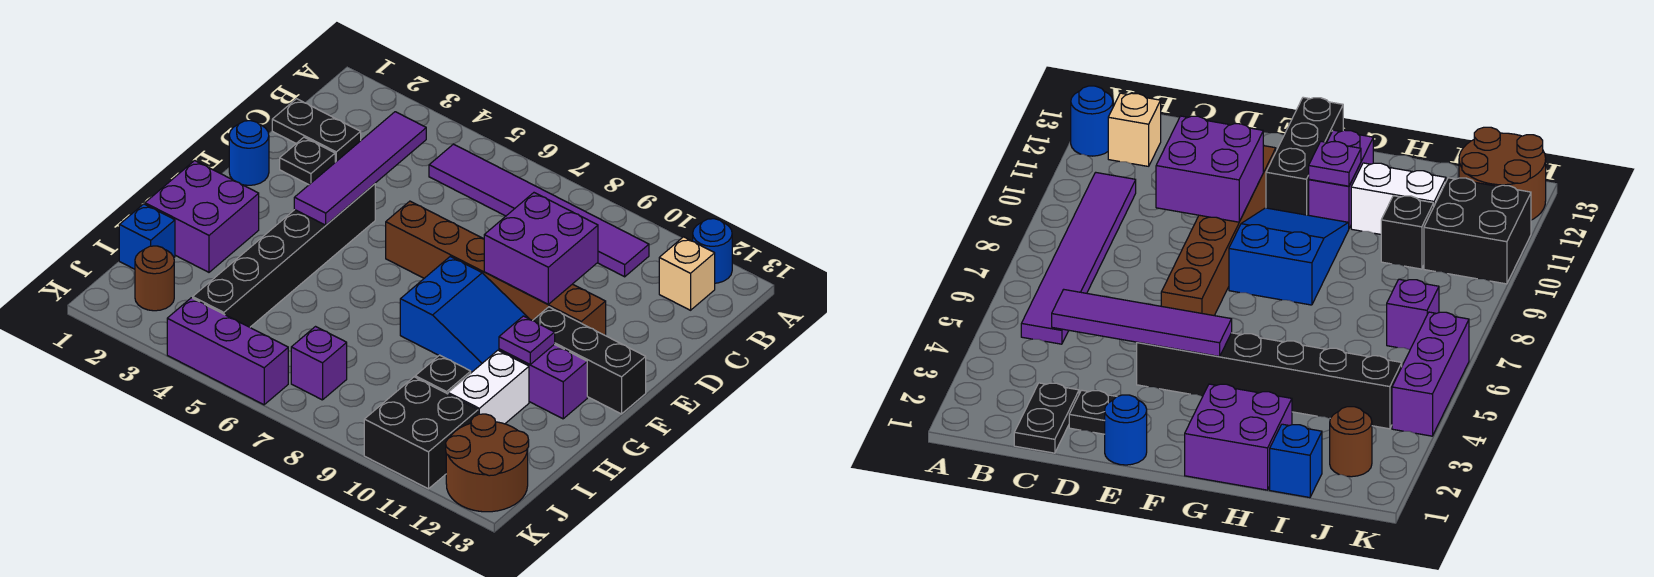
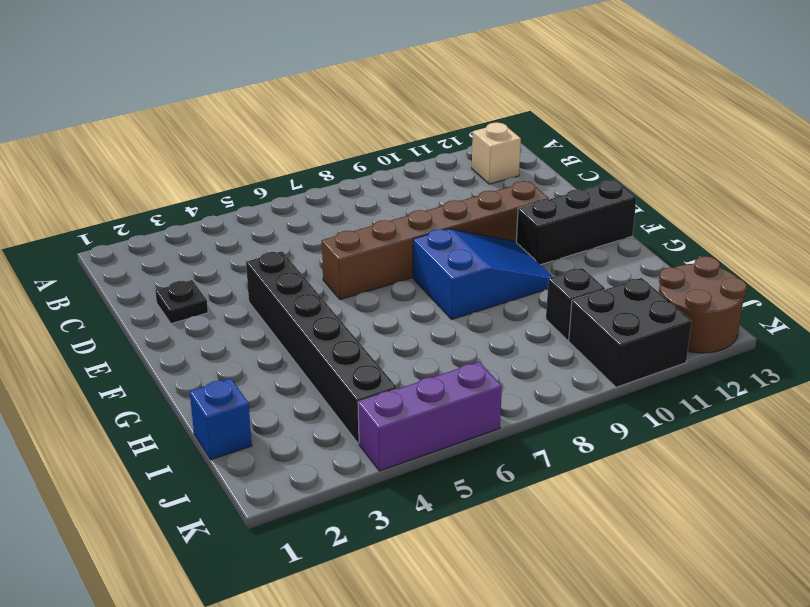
none -> blue round brick A12 level 1
none -> purple tile B5:B10 level 1
none -> black plate C1:C2 level 1

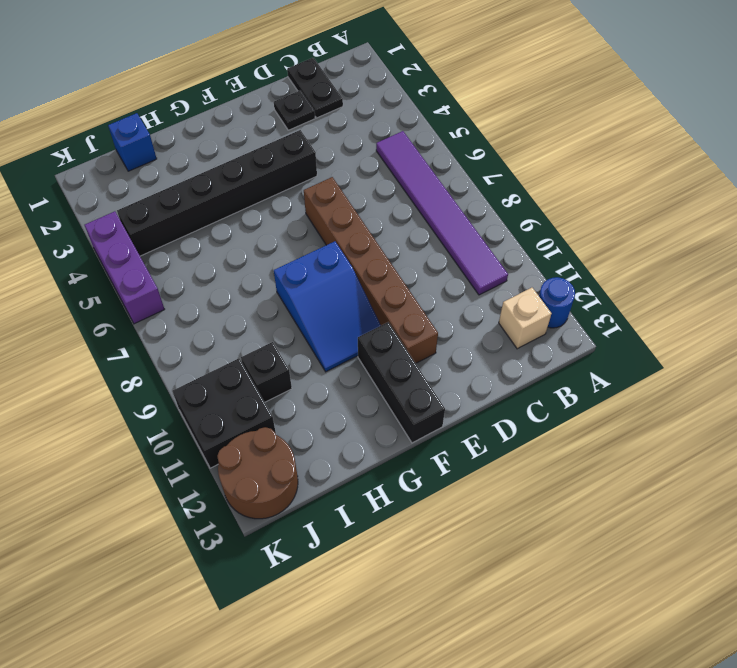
none -> blue round brick E1 level 1
none -> purple brick G1:H2 level 1
none -> purple brick G11:G12 level 1

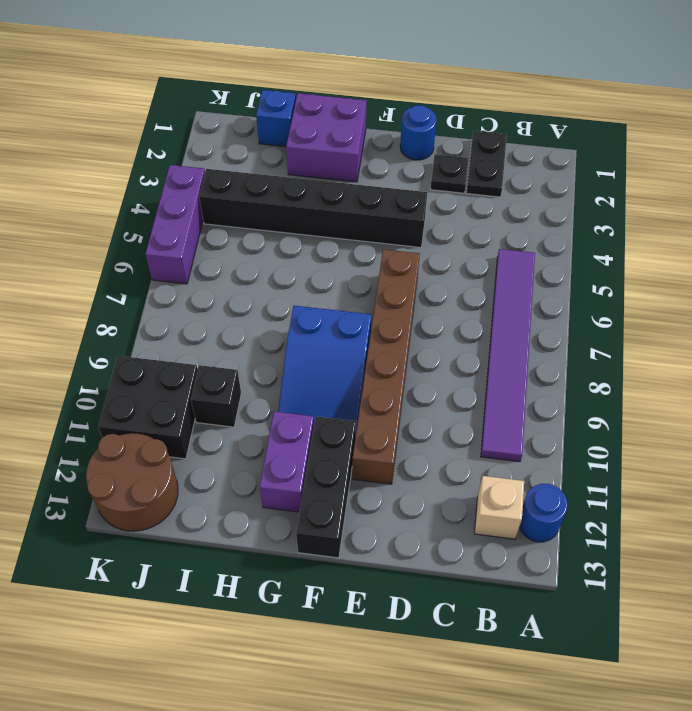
none -> white brick H11:I11 level 1
none -> brown round brick J2 level 1
none -> purple brick J7 level 1

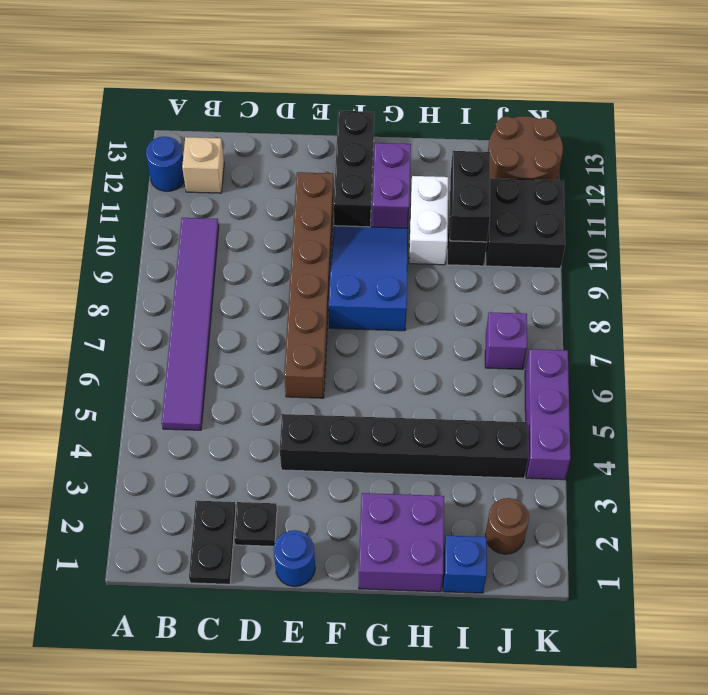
white brick H10:H11 level 1 -> white brick H11:I11 level 1
black brick I10:I11 level 2 -> none
none -> purple tile C4:F4 level 2
none -> purple brick D9:E10 level 2
none -> purple plate G11 level 2

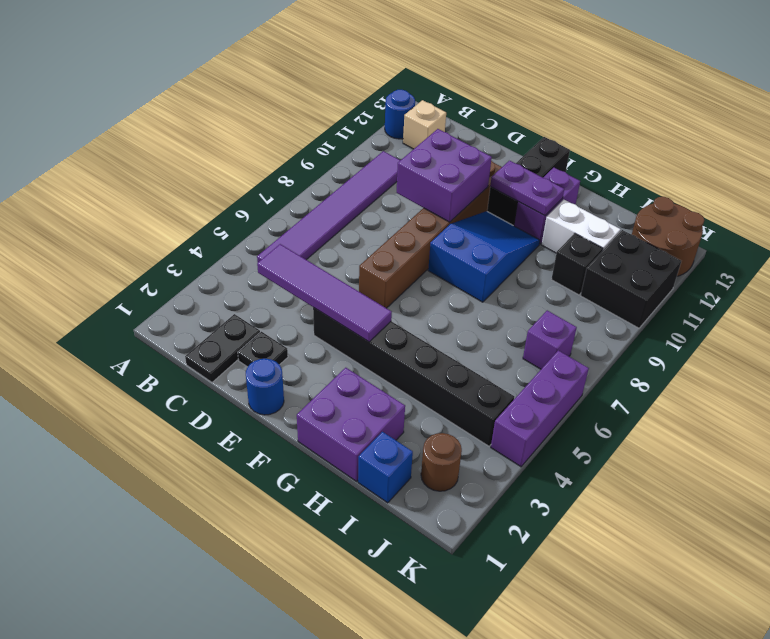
purple plate F11:G11 level 2 -> purple plate G11 level 2

